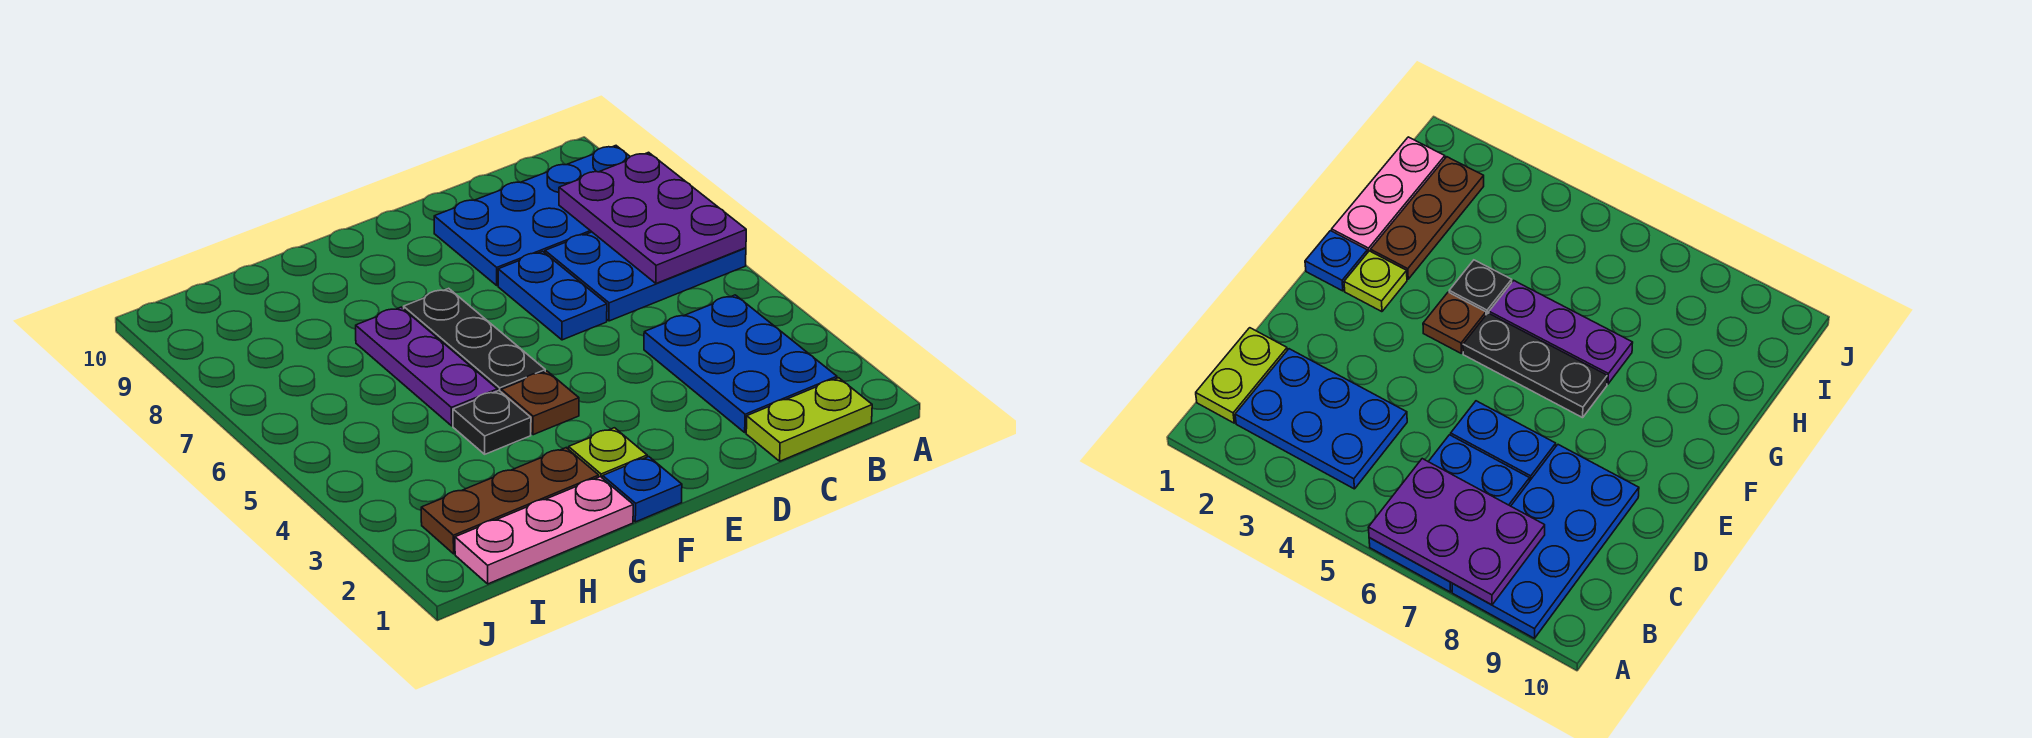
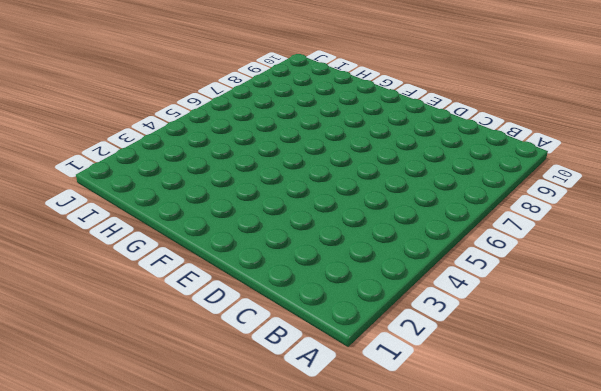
none -> blue plate A6:C7 level 1
none -> blue plate A8:D9 level 1
none -> lime plate B1:C1 level 1

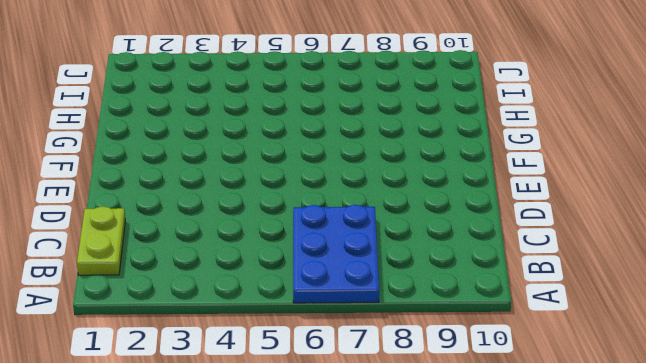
none -> blue plate A8:D9 level 1
none -> blue plate B2:C4 level 1
none -> blue plate D6:D7 level 1

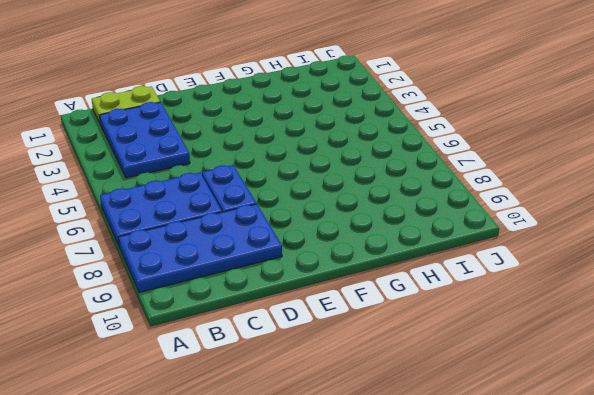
none -> blue plate F1 level 1
none -> lime plate F2 level 1
none -> brown plate F4 level 1

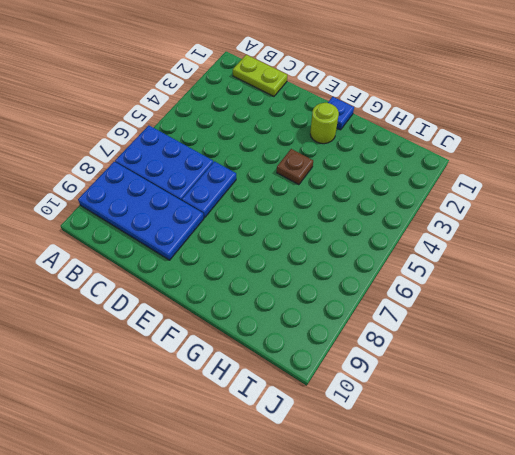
lime round brick F2 level 1 -> lime plate F2 level 1
none -> blue plate B2:C4 level 1
none -> black plate F5:F7 level 1
none -> pink plate G1:I1 level 1

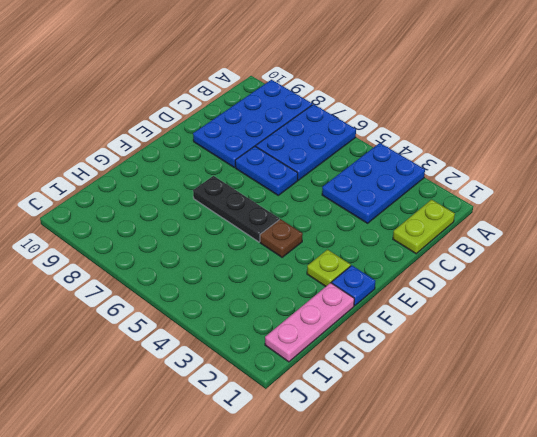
blue plate A3:C4 level 1 -> blue plate B2:C4 level 1
none -> brown plate G2:I2 level 1
none -> black plate G4 level 1
none -> purple plate G5:G7 level 1

